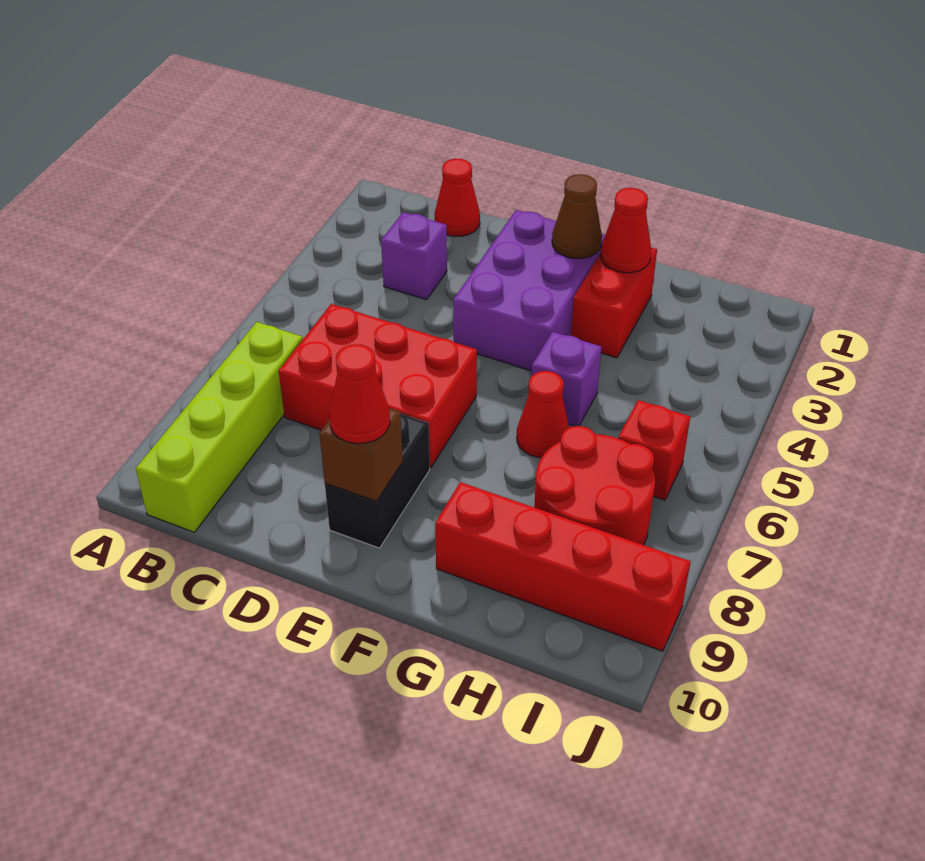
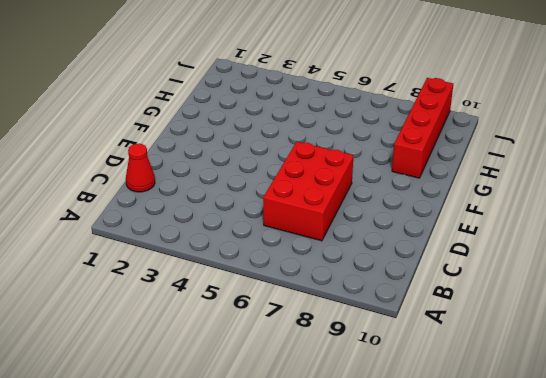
none -> lime brick B7:B10 level 1
none -> purple brick C3 level 1
none -> purple brick E2:F4 level 1

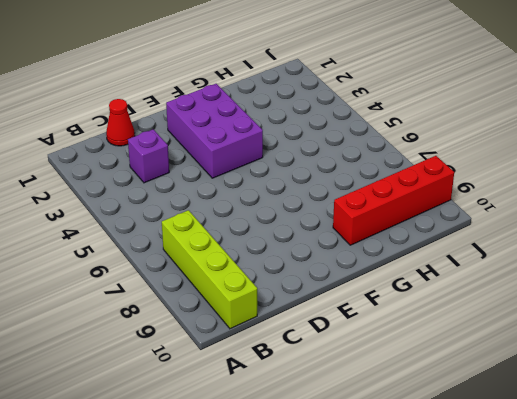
none -> red brick C6:E7 level 1
none -> black brick E8:E9 level 1
none -> red brick G2:G3 level 1

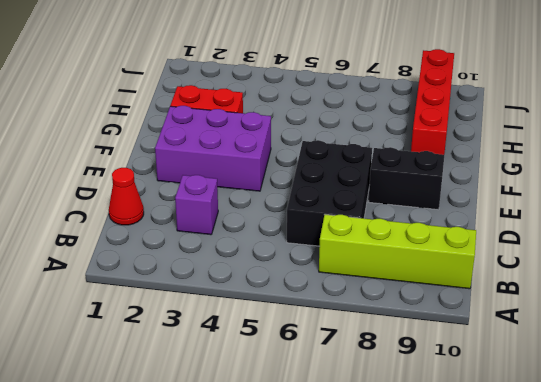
black brick C6:E7 level 1 -> red brick C6:E7 level 1
none -> purple brick G5 level 1
none -> red cone G6 level 1
none -> red round brick H7:I8 level 1

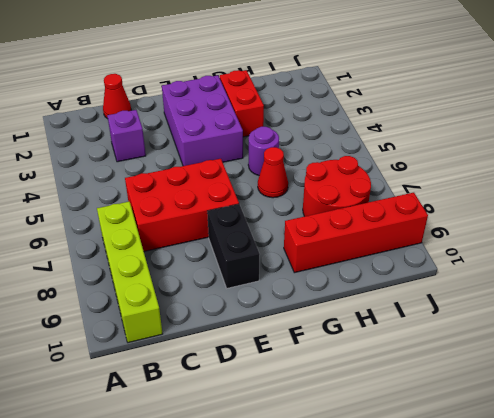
purple round brick G5 level 1 -> purple brick G5 level 1
none -> red brick I6 level 1
none -> brown brick E9 level 2
none -> brown cone F2 level 2

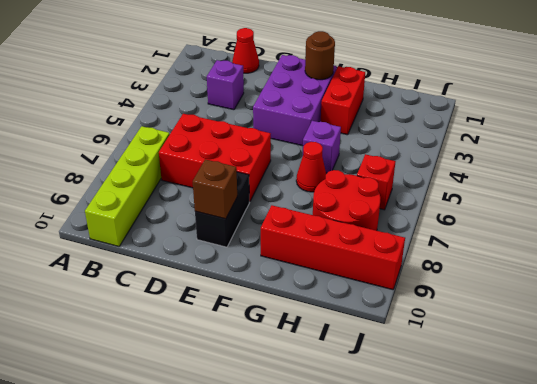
brown round brick F2 level 2 -> brown cone F2 level 2
none -> red cone G2 level 2
none -> red cone E9 level 3

